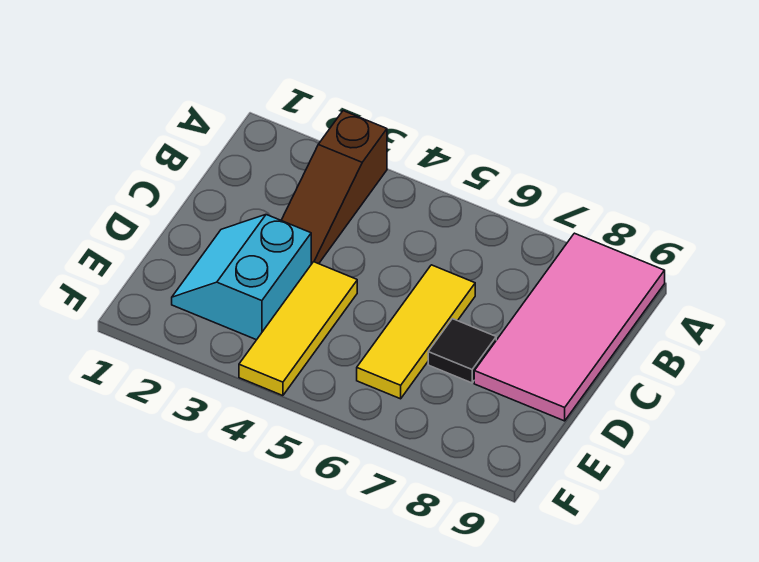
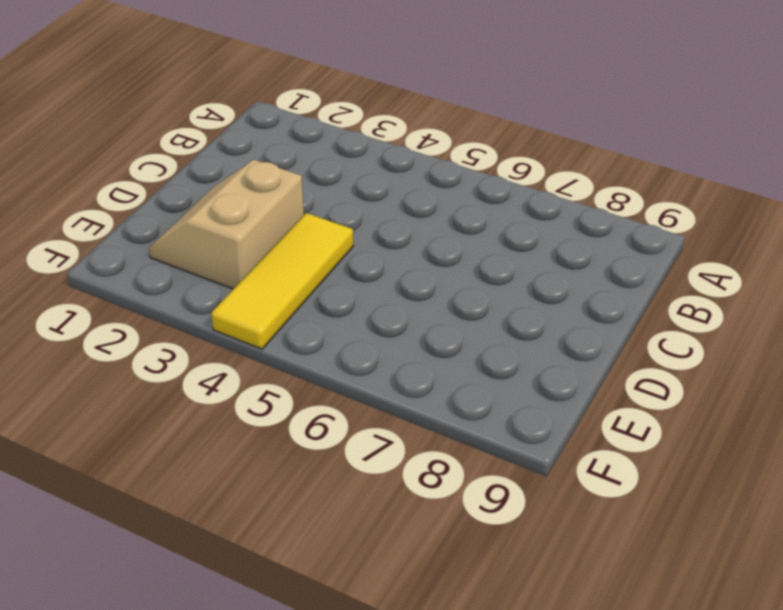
tan slope D2:E3 level 1 top 3 -> cyan slope D2:E3 level 1 top 3
none -> brown slope A3:C3 level 1 top A
none -> pink tile A8:D9 level 1

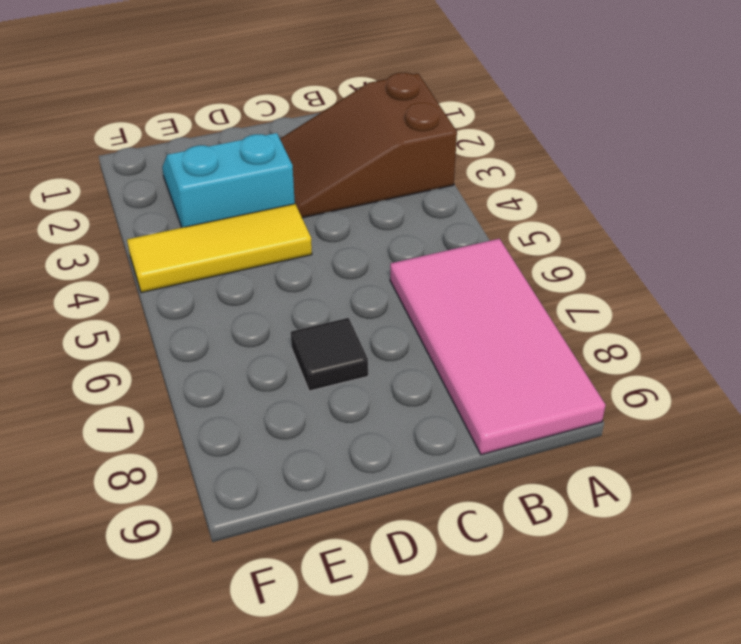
brown slope A2:C3 level 1 top A -> brown slope A3:C3 level 1 top A
pink tile A6:B9 level 1 -> pink tile A8:D9 level 1
none -> yellow tile C6:E6 level 1

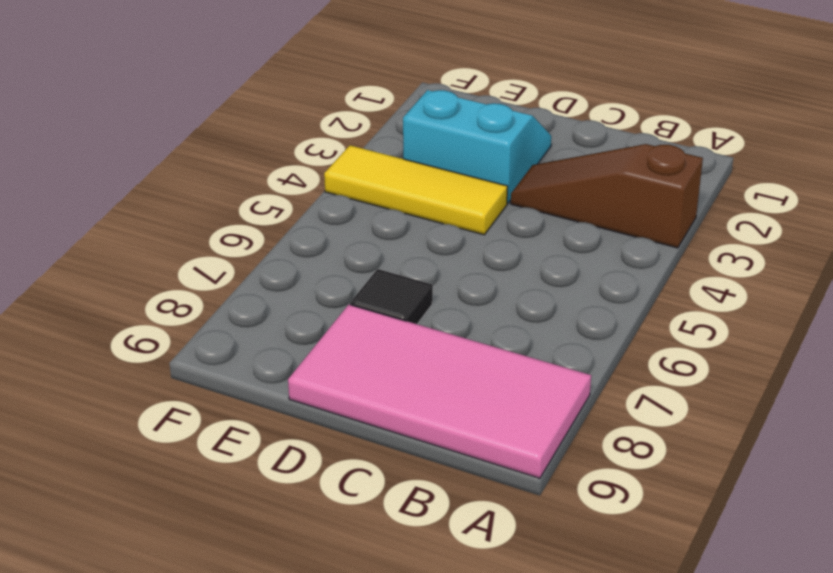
none -> yellow tile C6:E6 level 1

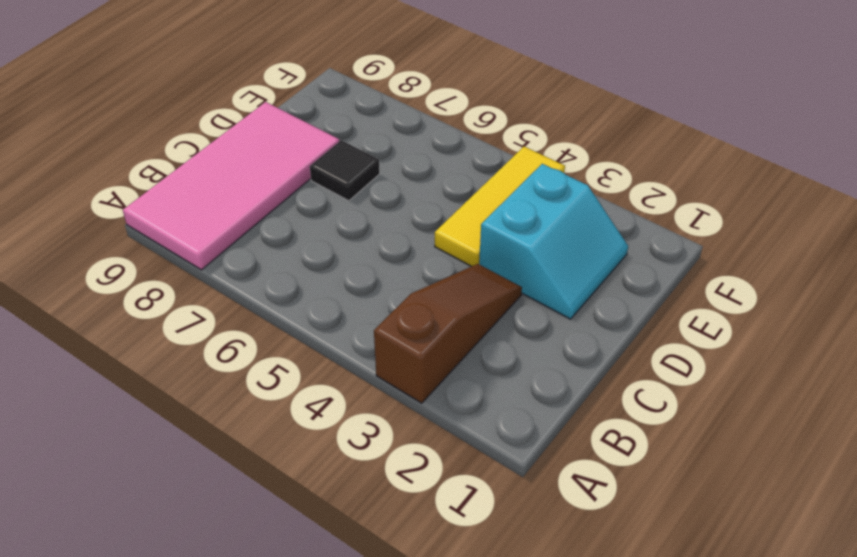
none -> yellow tile C6:E6 level 1

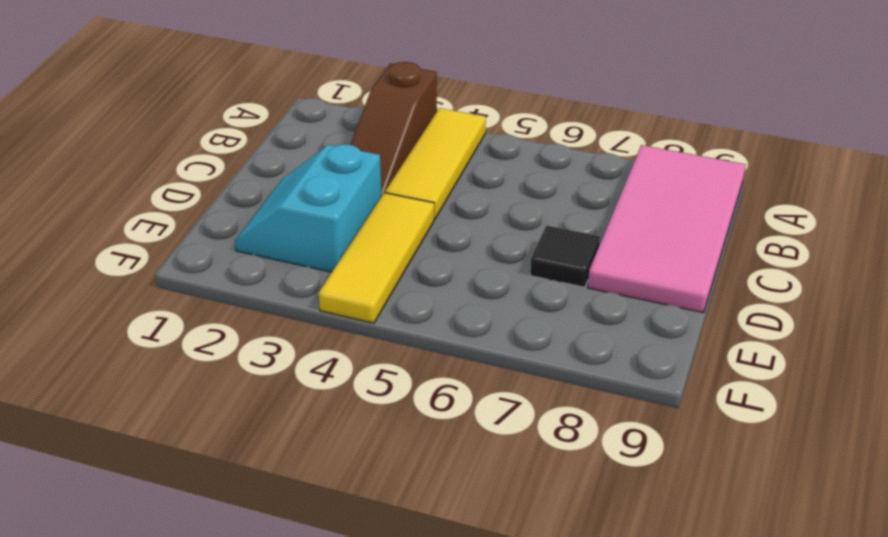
yellow tile A4:C4 level 1 -> yellow tile C6:E6 level 1

